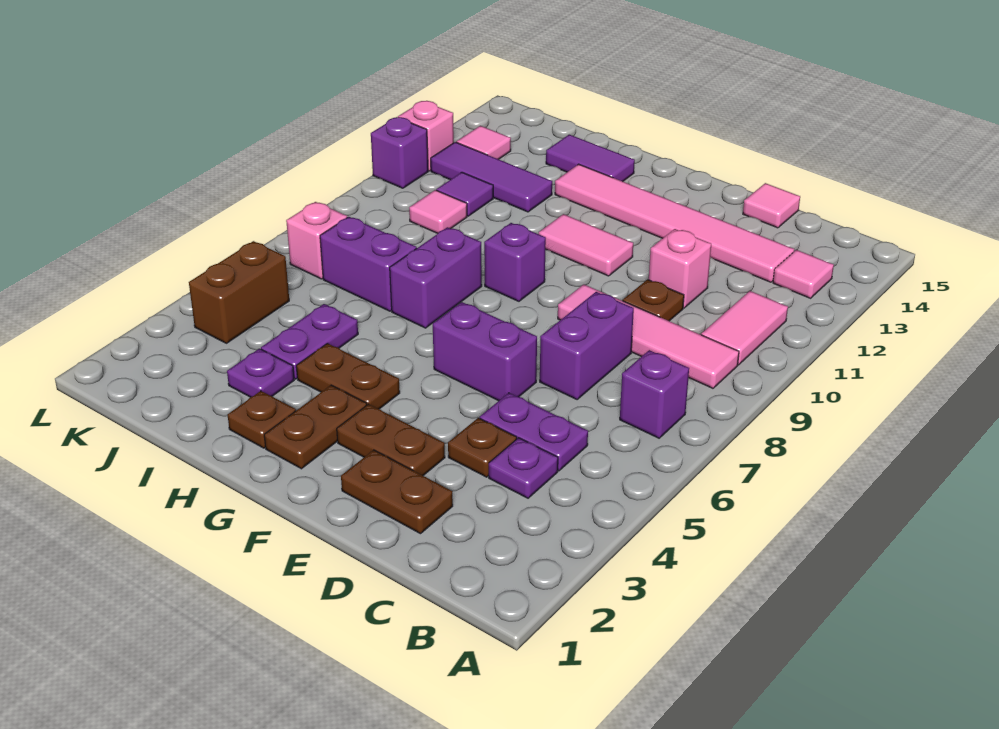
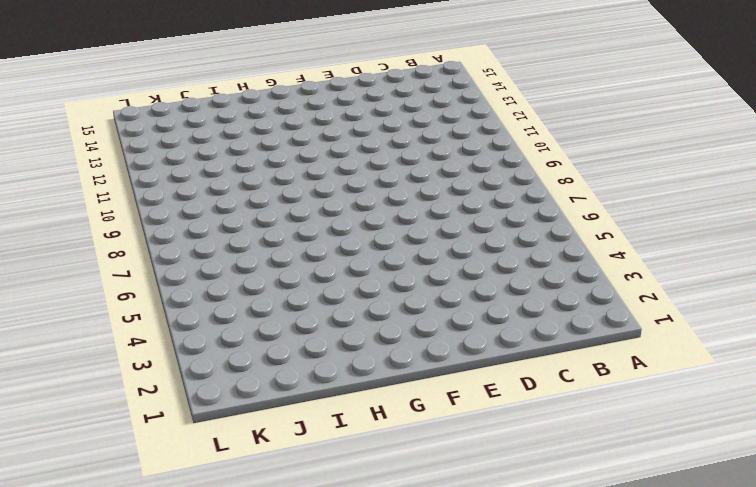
none -> purple brick B7 level 1
none -> pink tile B9:E9 level 1
none -> pink tile B10:B11 level 1
none -> pink tile B13 level 1

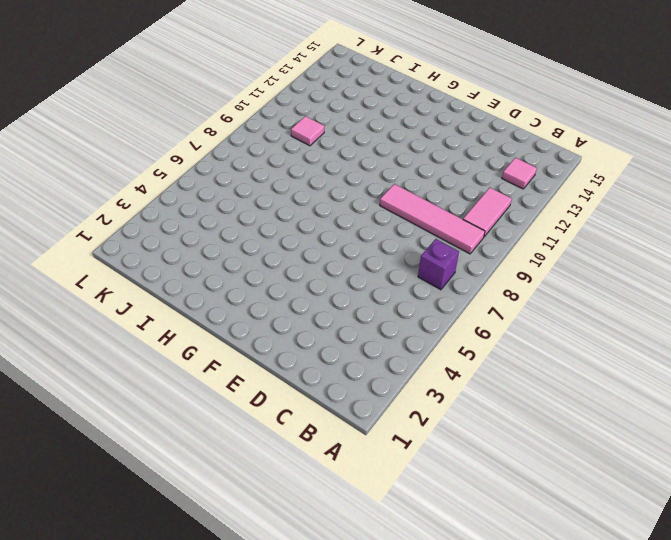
none -> purple plate C4 level 1
none -> purple plate C5:D5 level 1
none -> pink tile C13:H13 level 1
none -> brown plate D2:E2 level 1

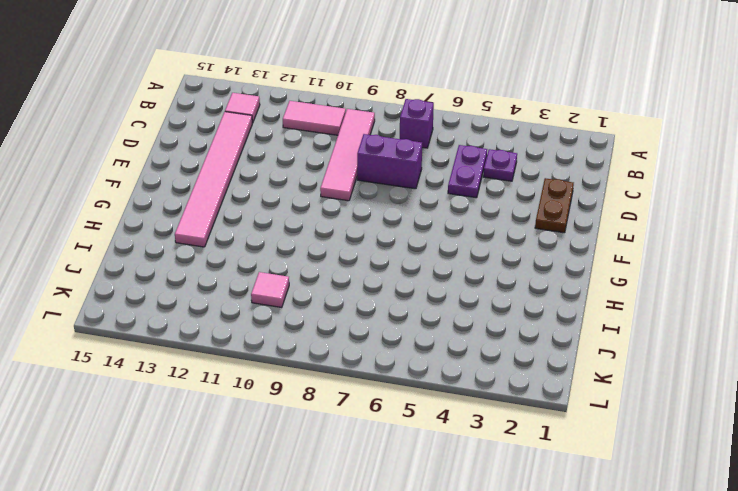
none -> brown plate D4 level 1
none -> brown plate D10 level 1
none -> pink brick D11 level 1
none -> pink tile D15 level 1

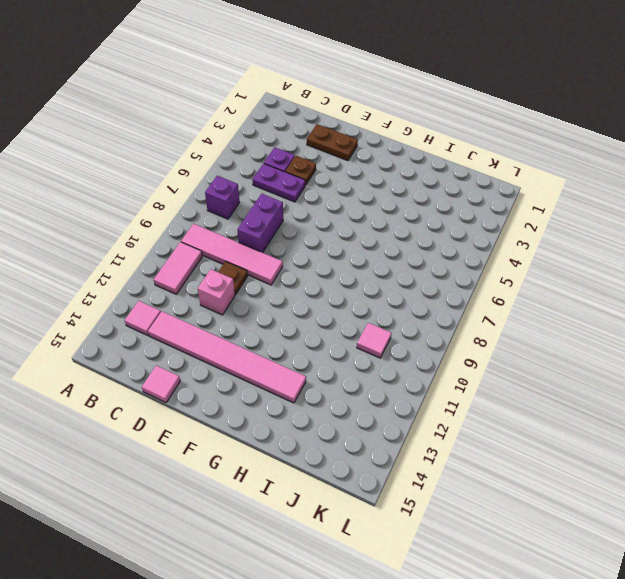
none -> brown plate E3:F3 level 1
none -> purple brick E6:F6 level 1
none -> pink tile F11:G11 level 1
none -> brown plate G2:G3 level 1

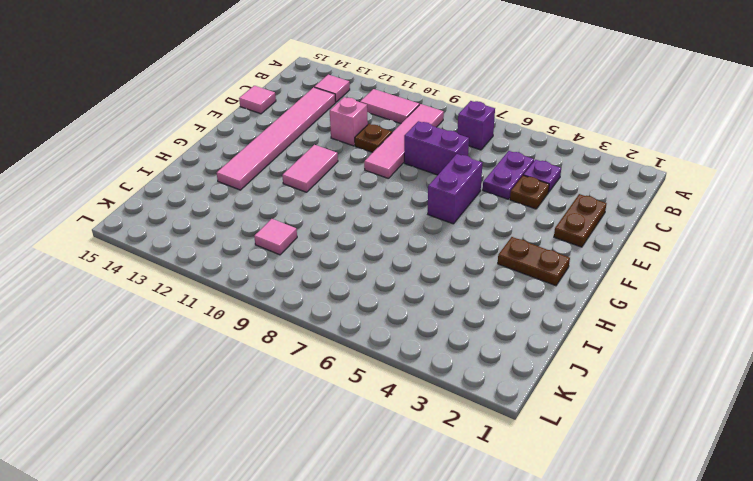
none -> brown plate E3:F3 level 1
none -> brown plate G4:H4 level 1
none -> purple brick G9 level 1
none -> brown plate H2 level 1

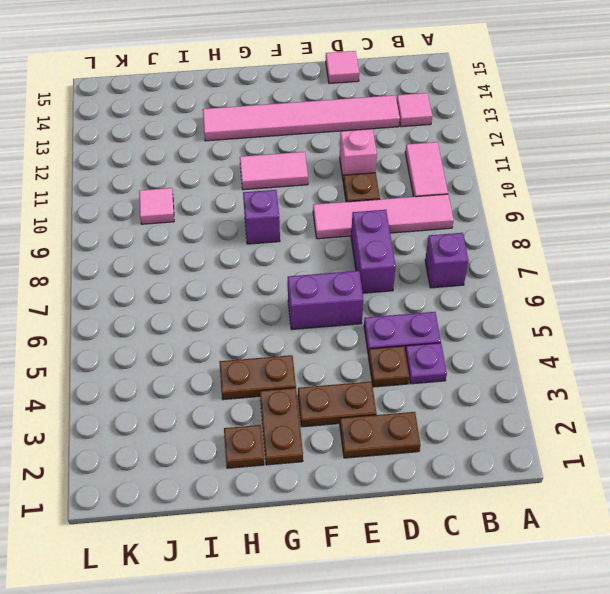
none -> purple brick H7:H8 level 1
none -> purple tile H14:I14 level 1
none -> purple plate I3 level 1
none -> purple plate I4:I5 level 1

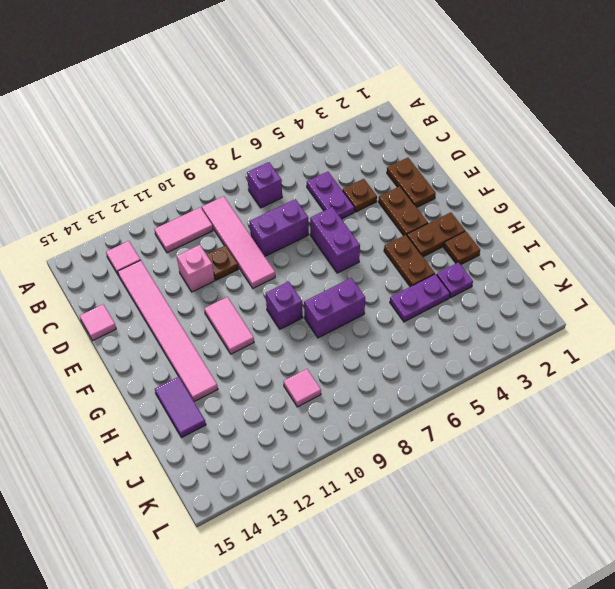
none -> purple plate C4 level 1
none -> purple brick I7:J7 level 1
none -> purple tile I12:K12 level 1
none -> purple tile J11 level 1

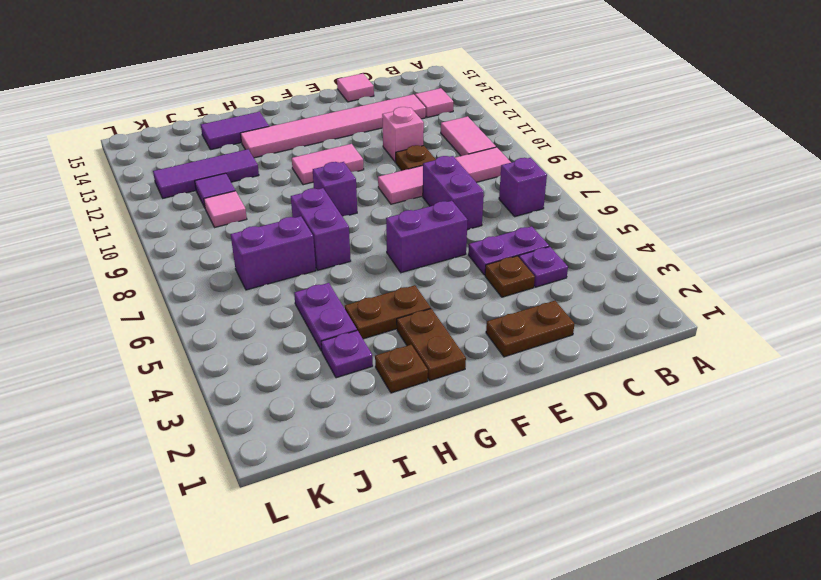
none -> brown plate E3:F3 level 1
none -> brown brick K4:K5 level 1
none -> pink brick K7 level 1
none -> pink tile K13 level 1

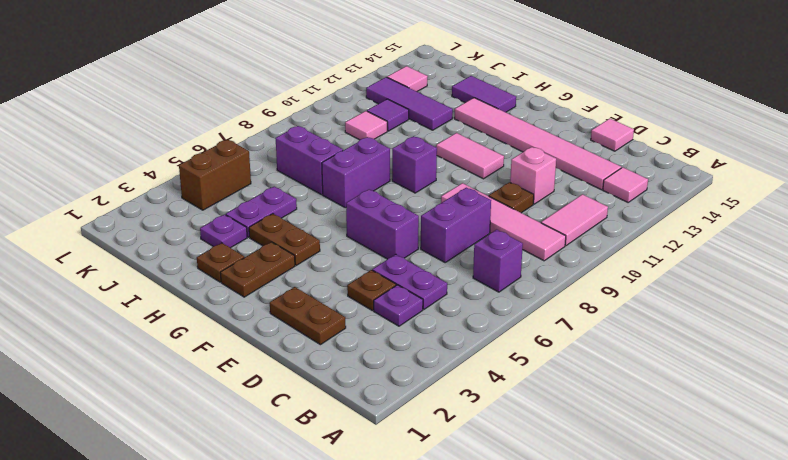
none -> brown plate E3:F3 level 1
none -> pink brick K7 level 1
none -> purple brick L11 level 1
none -> pink brick L12 level 1

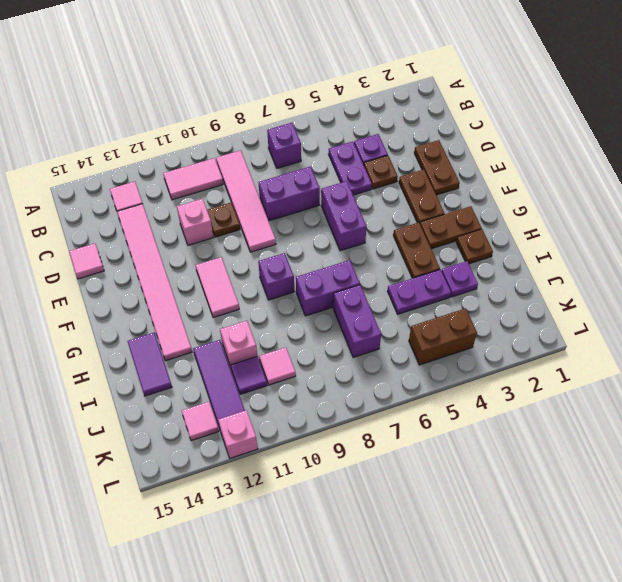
pink brick I11 level 1 -> pink brick K7 level 1
none -> purple brick L11 level 1

